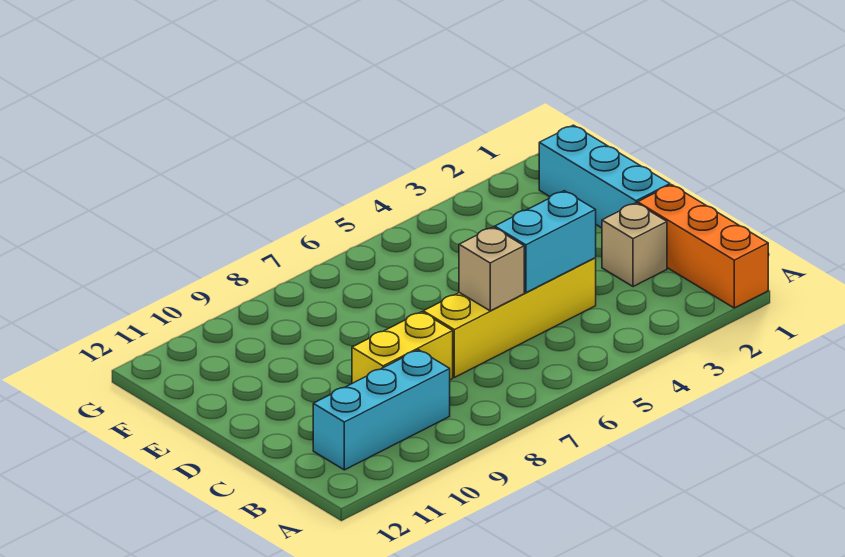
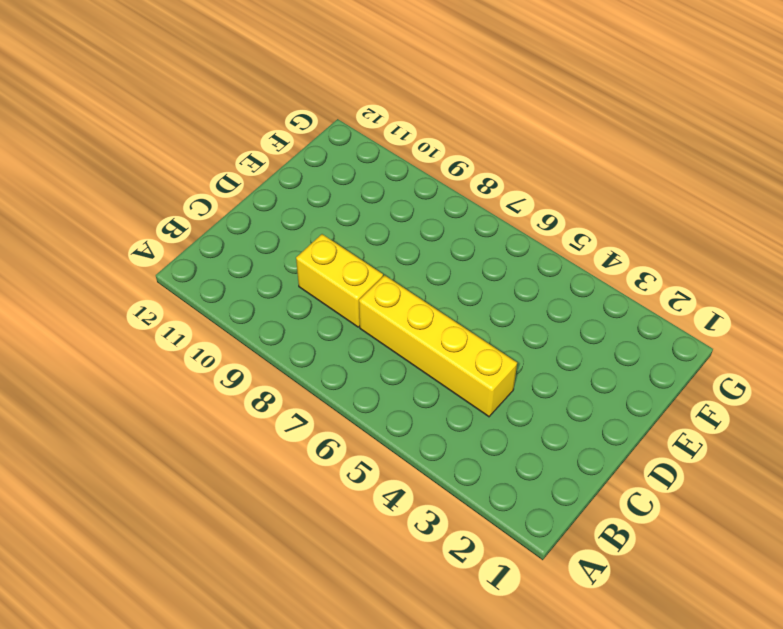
none -> orange brick A1:C1 level 1
none -> cyan brick B9:B11 level 1

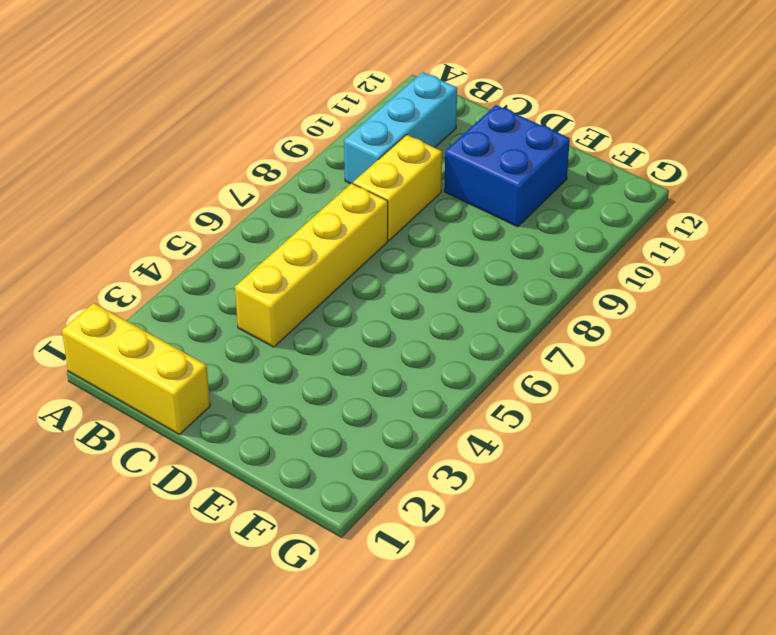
yellow brick A1:C1 level 1 -> orange brick A1:C1 level 1
blue brick D10:E11 level 1 -> none
none -> tan brick C2 level 1
none -> cyan brick D1:F1 level 1

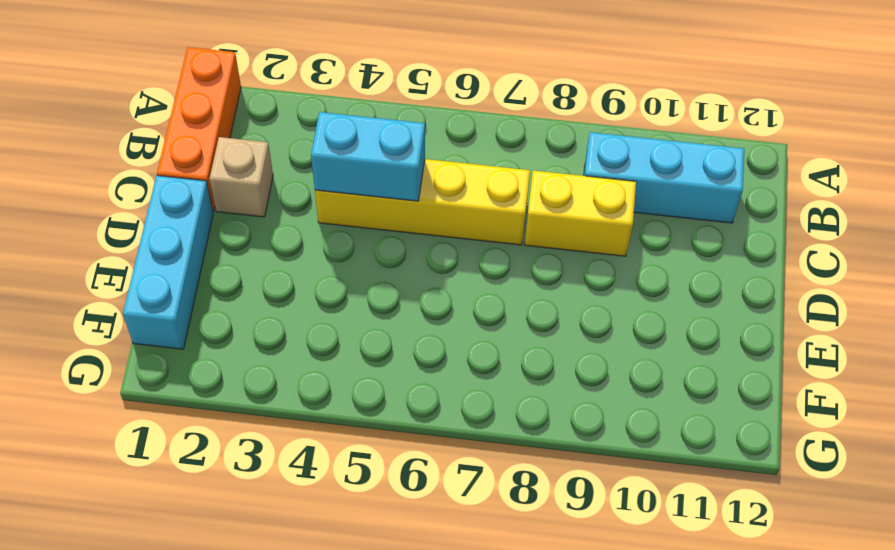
none -> tan brick C6 level 2

